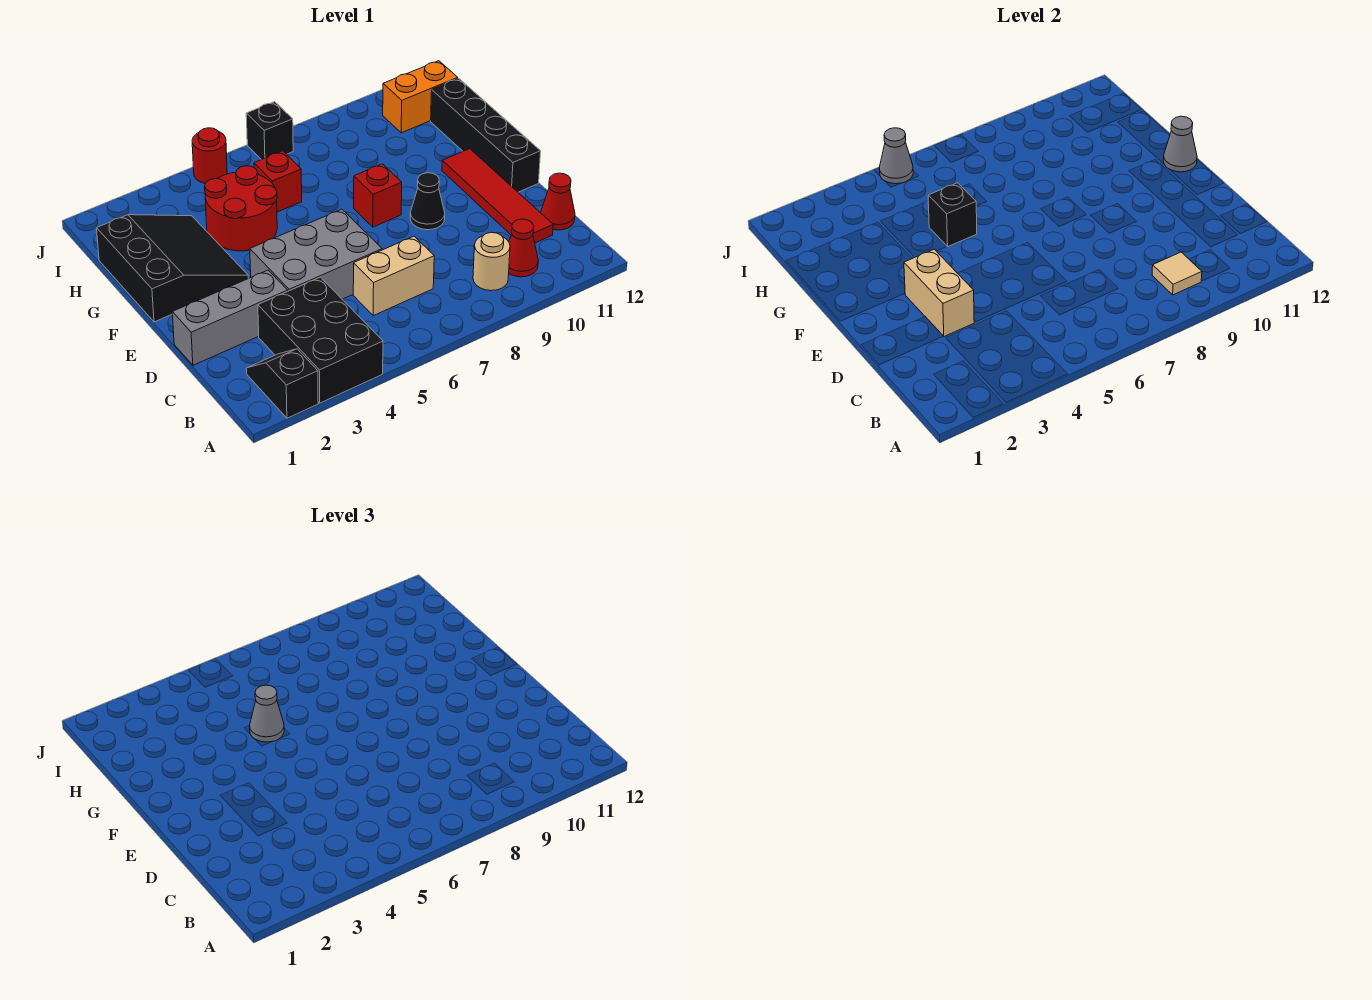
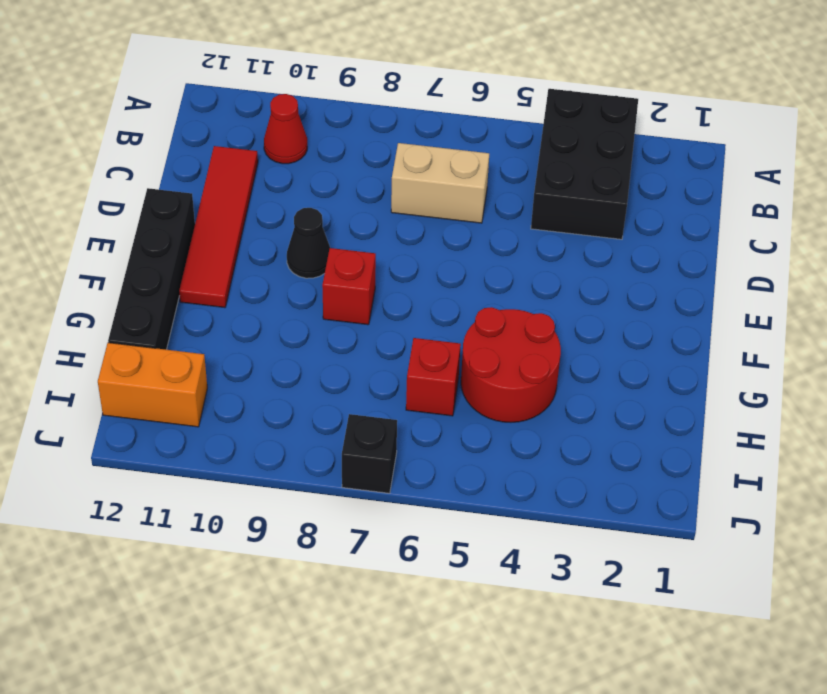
none -> black slope A2:B2 level 1 top A
none -> tan round brick B9 level 1
none -> red cone C12 level 1

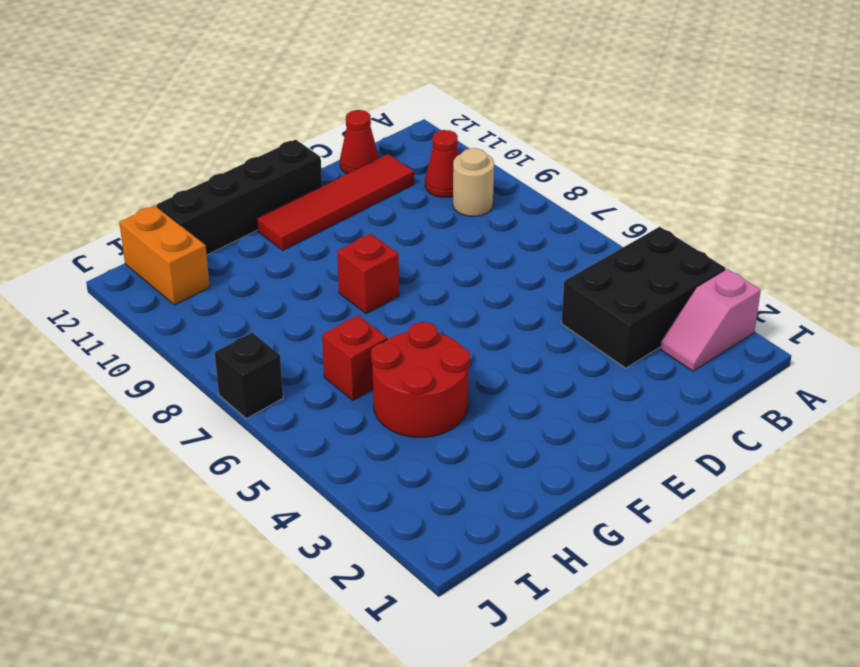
pink slope A2:B2 level 1 top A -> black slope A2:B2 level 1 top A
none -> tan brick C6:C7 level 1
none -> grey brick D1:D3 level 1
none -> grey brick D4:E6 level 1

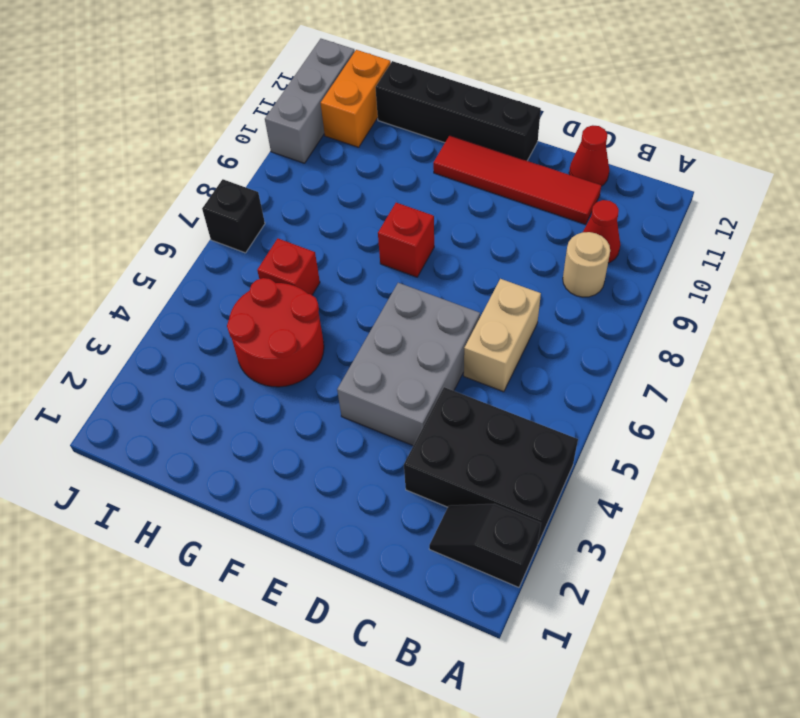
grey brick J10:J12 level 1 -> grey brick D1:D3 level 1
none -> black cone E9 level 1
none -> black slope F1:H3 level 1 top 1
none -> red round brick J5 level 1

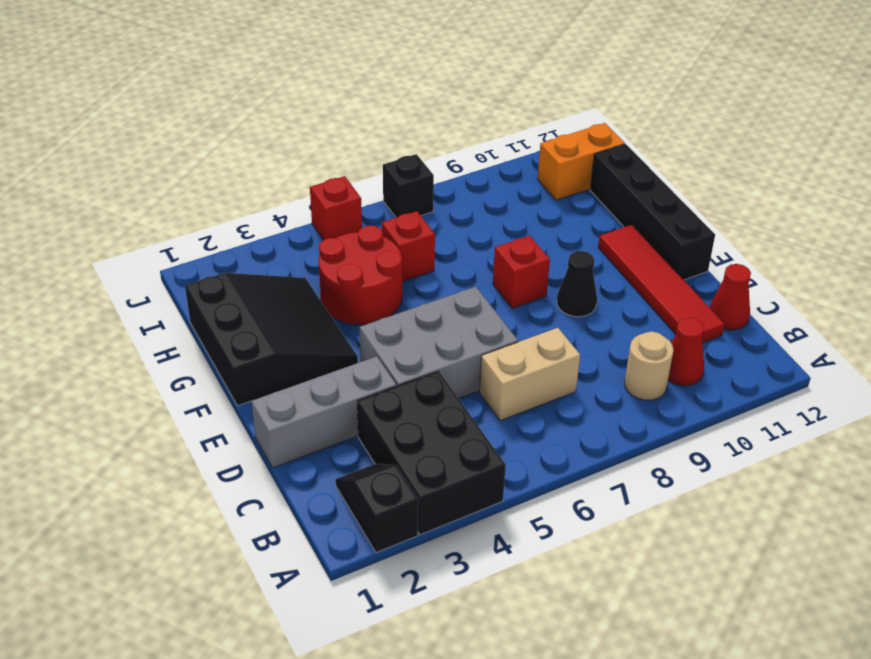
red brick J5 level 1 -> red round brick J5 level 1
none -> tan tile B9 level 2
none -> tan brick D3:E3 level 2
none -> grey cone F12 level 2

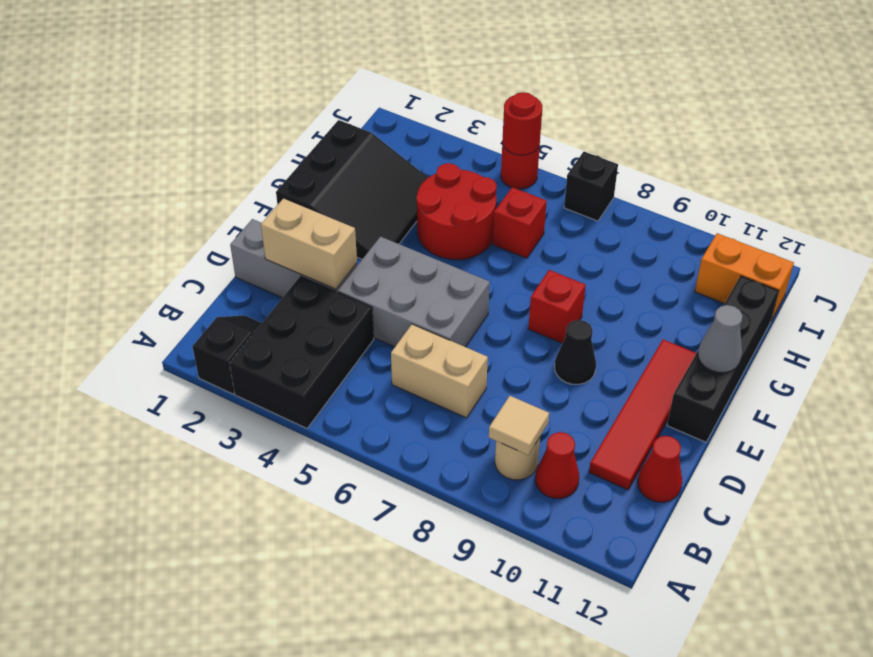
tan brick D2:D3 level 2 -> tan brick D3:E3 level 2
red round brick J5 level 2 -> grey cone J5 level 2
none -> black brick G5 level 2
none -> grey cone G5 level 3

